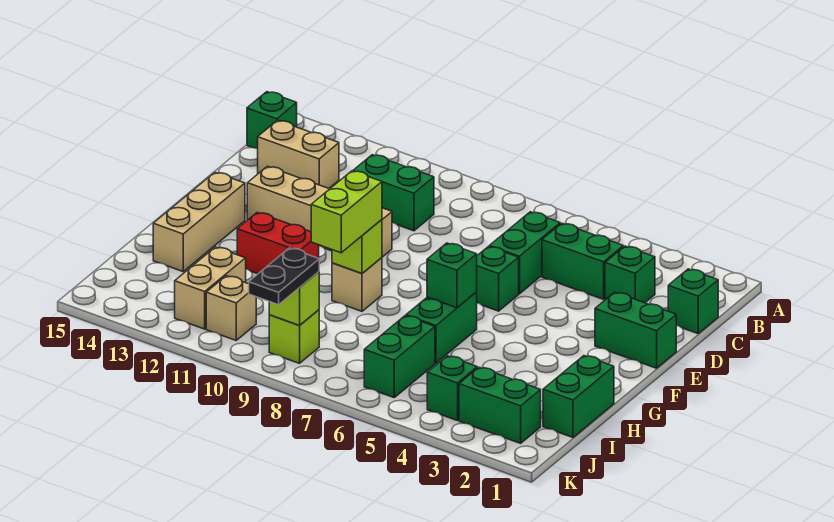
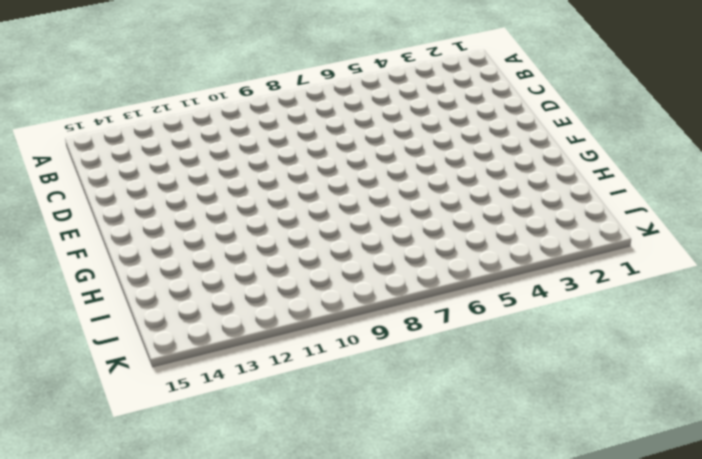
none -> green brick B15 level 1
none -> green brick C1 level 1
none -> green brick C3 level 1

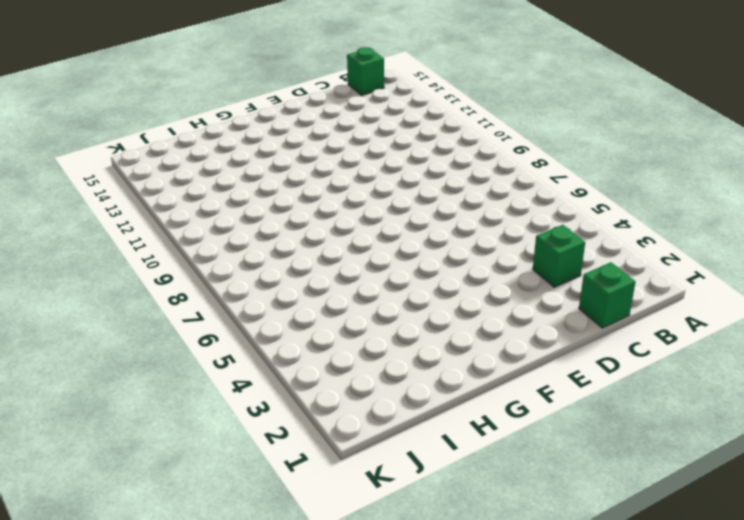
none -> green brick C4:C5 level 1
none -> green brick C6:D6 level 1
none -> green brick C10:C11 level 1

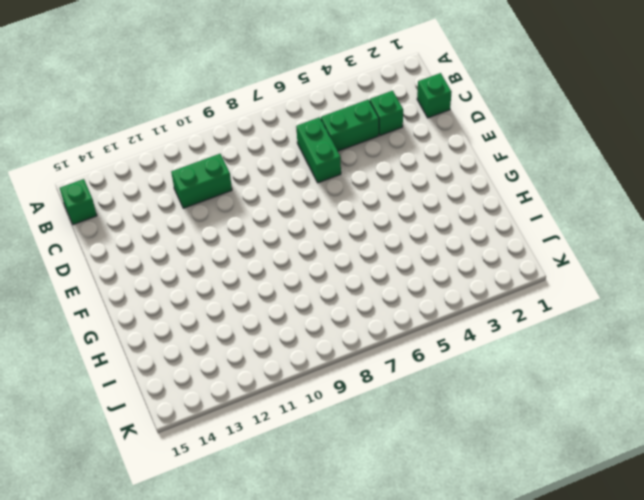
none -> tan brick C13:C14 level 1
none -> green brick E1:E2 level 1
none -> green brick E6 level 1

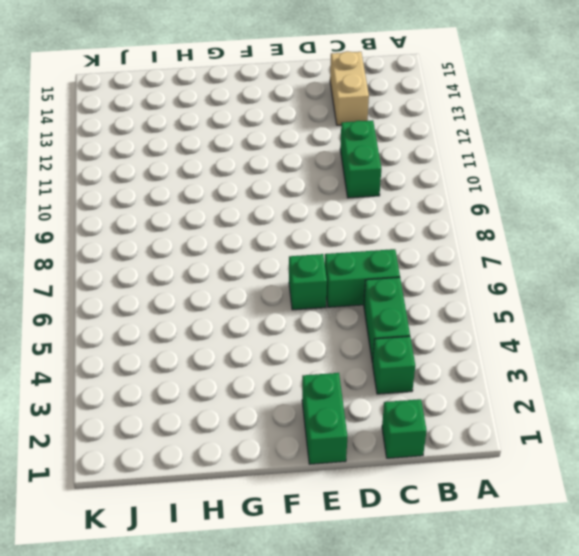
none -> green brick B15 level 1
none -> tan brick E10:E13 level 1
none -> tan brick F14:H14 level 1

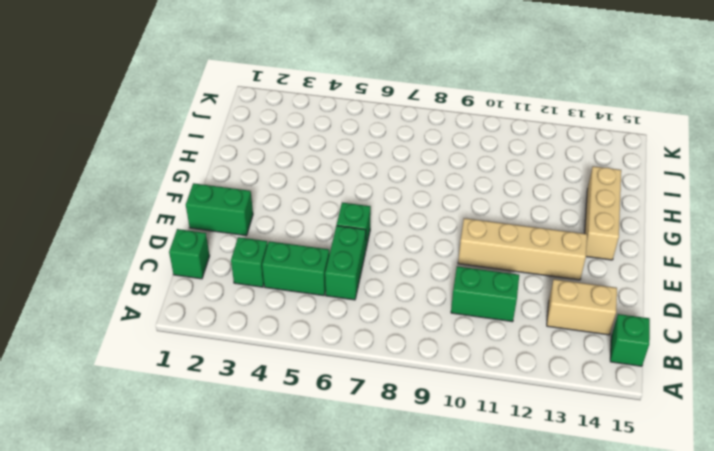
none -> green brick G6:H6 level 1
none -> tan brick G9 level 1
none -> red brick G11:G12 level 1

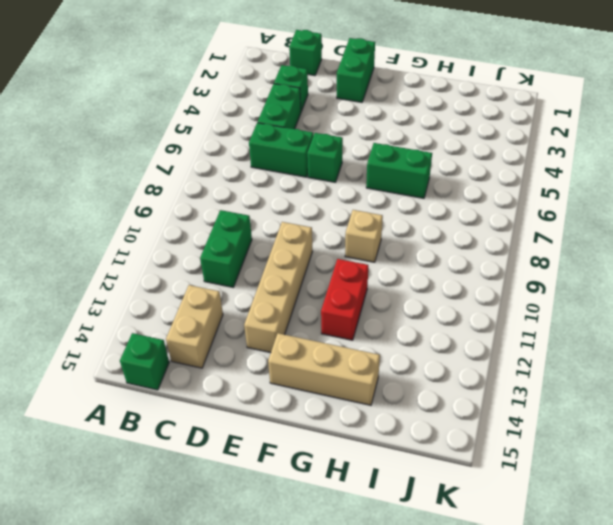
none -> green brick H1:I1 level 1
none -> green brick I6:J6 level 1
none -> tan brick I12:J12 level 1

